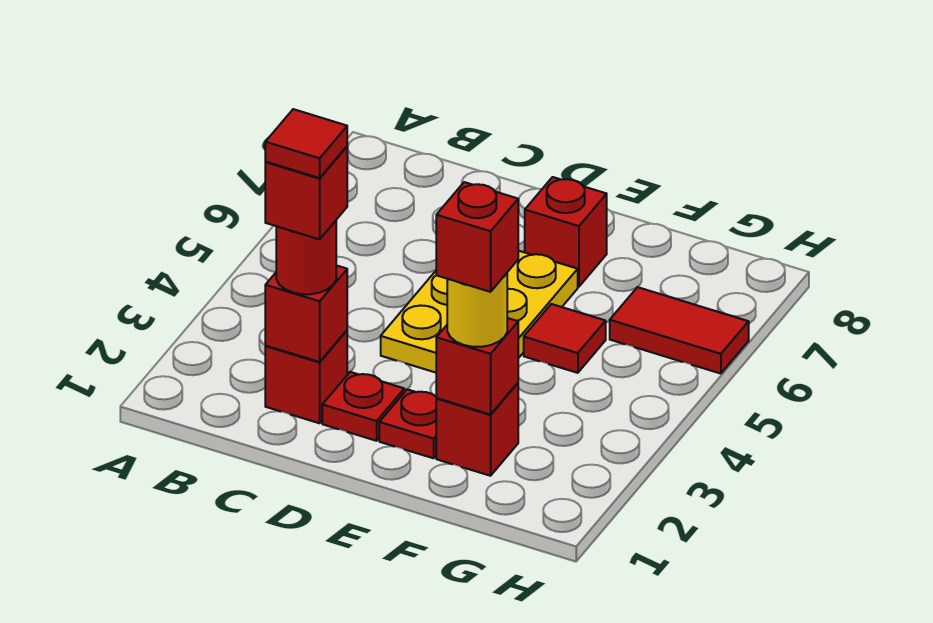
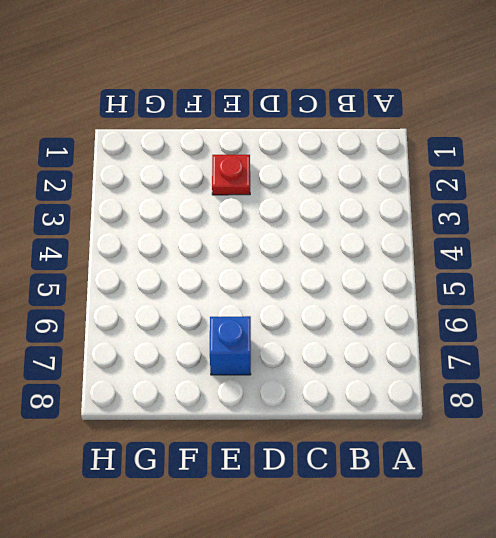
blue brick E7 level 1 -> red brick E7 level 1
none -> red brick C2 level 1
none -> red plate D2 level 1
none -> yellow plate D4:E6 level 1

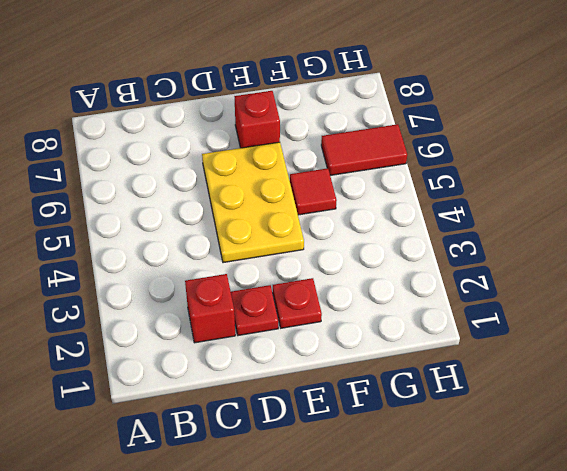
none -> red brick F2 level 1
none -> red brick C2 level 2
none -> red brick F2 level 2

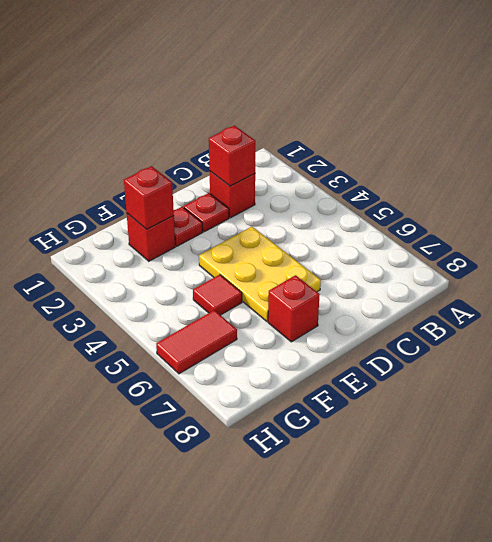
none -> red round brick C2 level 3
none -> yellow round brick F2 level 3
none -> red brick C2 level 4

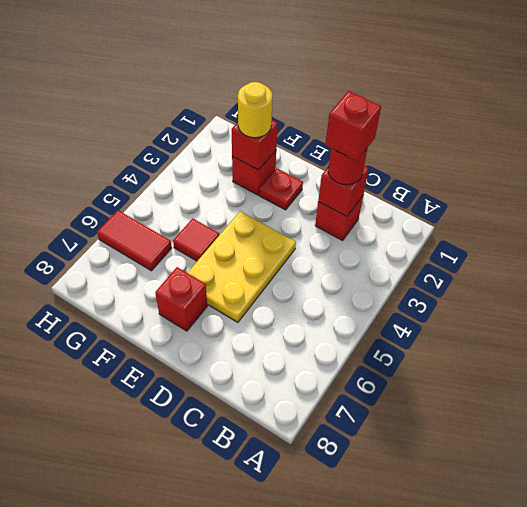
none -> red plate D2 level 1
none -> red brick F2 level 4
none -> red tile C2 level 5

